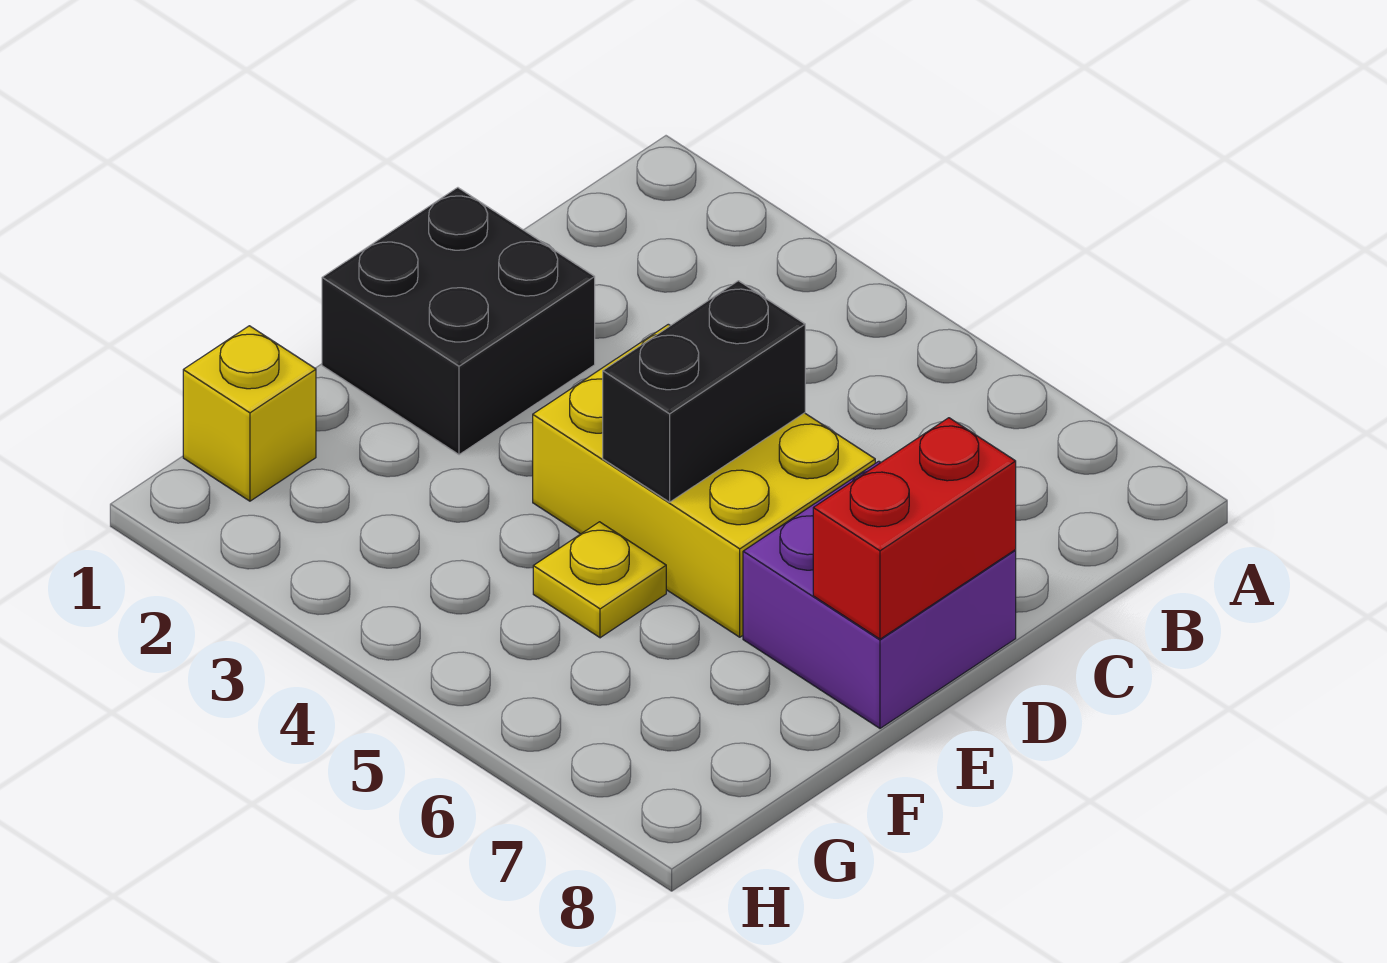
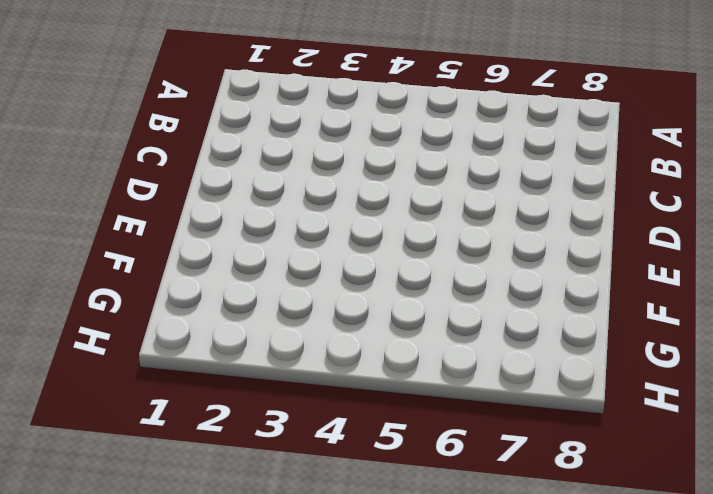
none -> black brick D1:E2 level 1
none -> yellow brick D4:E6 level 1

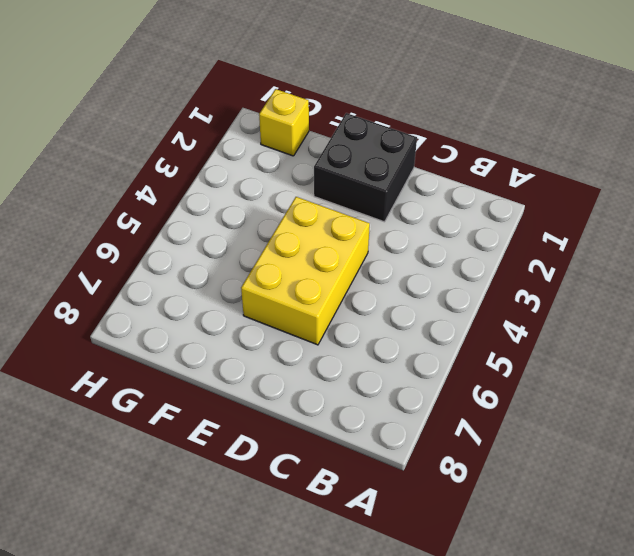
none -> purple brick D7:E8 level 1
none -> yellow plate F5 level 1

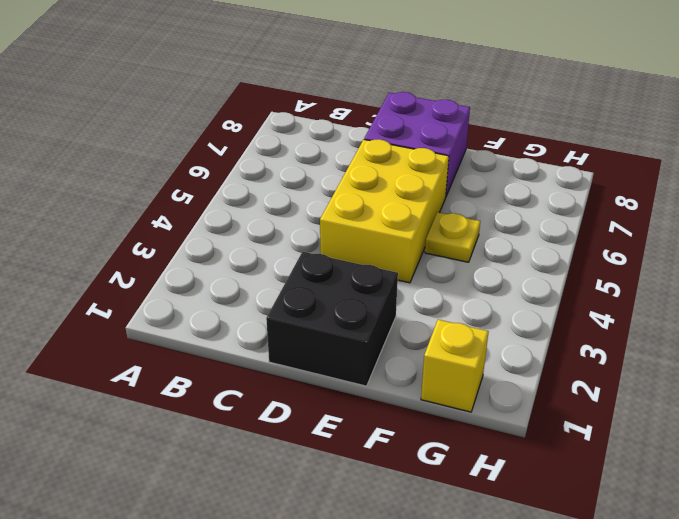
none -> black brick D5:E5 level 2
none -> red brick D8:E8 level 2

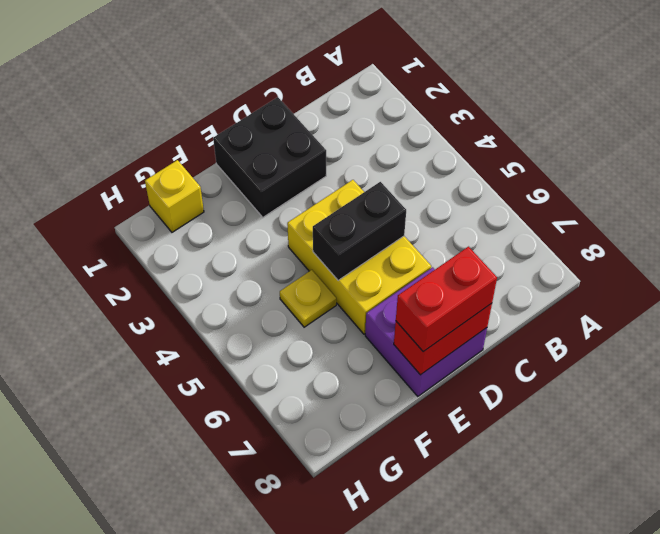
red brick D8:E8 level 3 -> none

